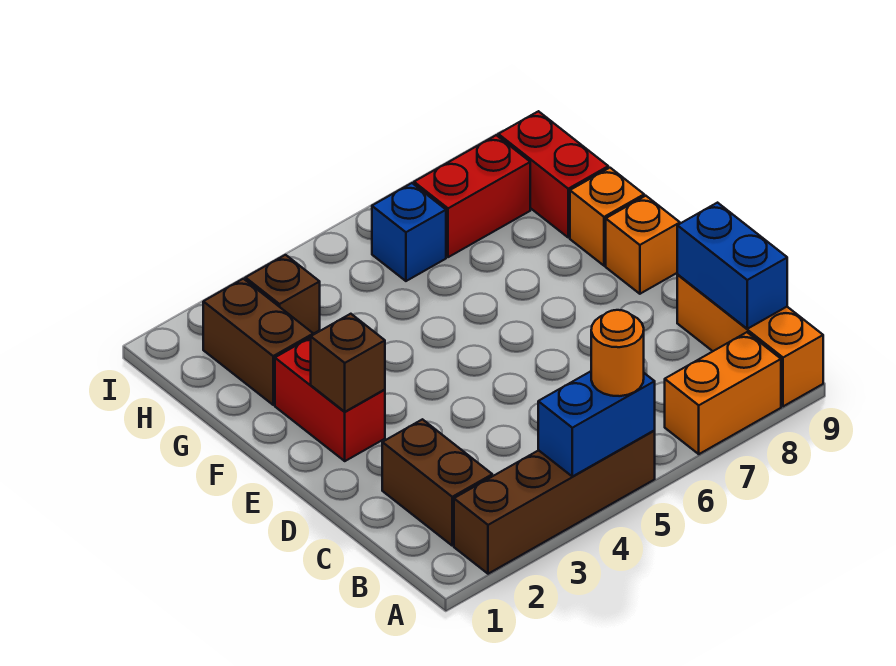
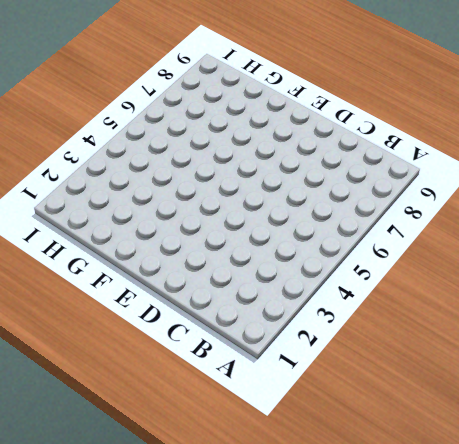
none -> brown brick A2:A5 level 1
none -> orange brick A7:A8 level 1
none -> orange brick A9:C9 level 1

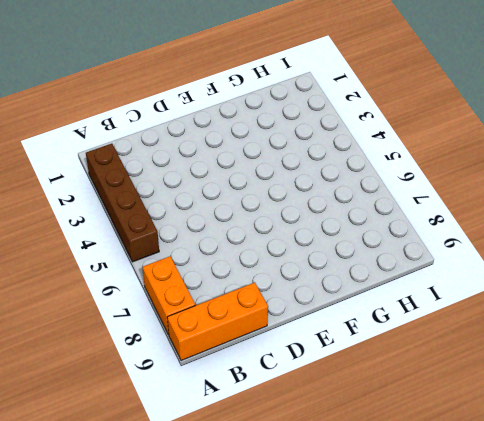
none -> brown brick B2:C2 level 1
none -> red brick E2:F2 level 1
none -> orange brick E9 level 1

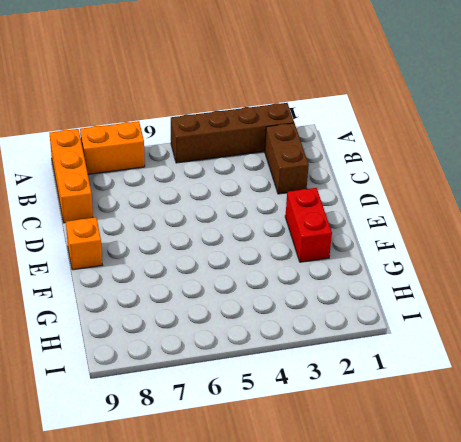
none -> orange brick F9 level 1
none -> brown brick G2:H2 level 1
none -> red brick G9:H9 level 1

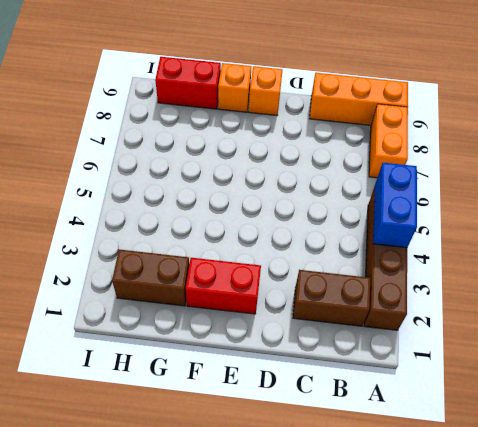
none -> brown brick H3 level 1
none -> blue brick H6 level 1
none -> red brick H7:H8 level 1

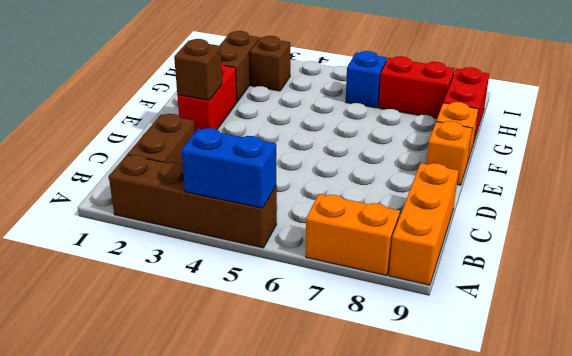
none -> blue brick B9:C9 level 2
none -> orange round brick A5 level 3

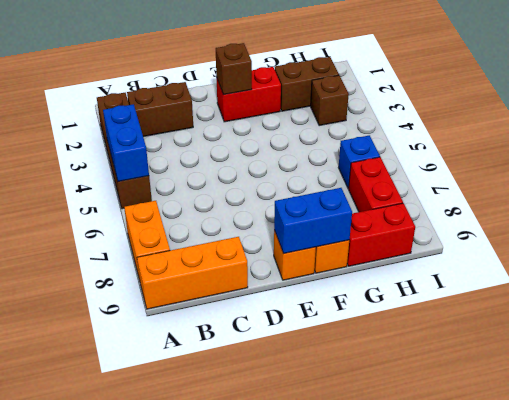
blue brick E9:F9 level 2 -> blue brick B9:C9 level 2
none -> orange round brick A5 level 3

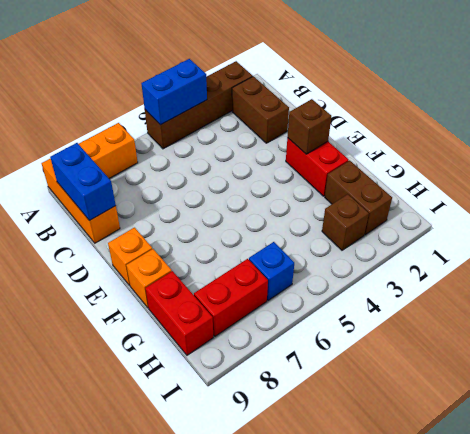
none -> orange round brick A5 level 3

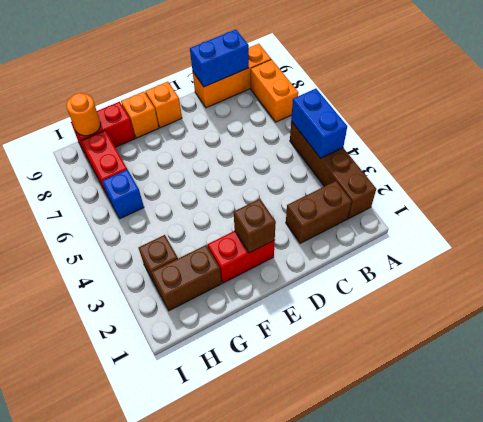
orange round brick H9 level 2 -> orange round brick A5 level 3

